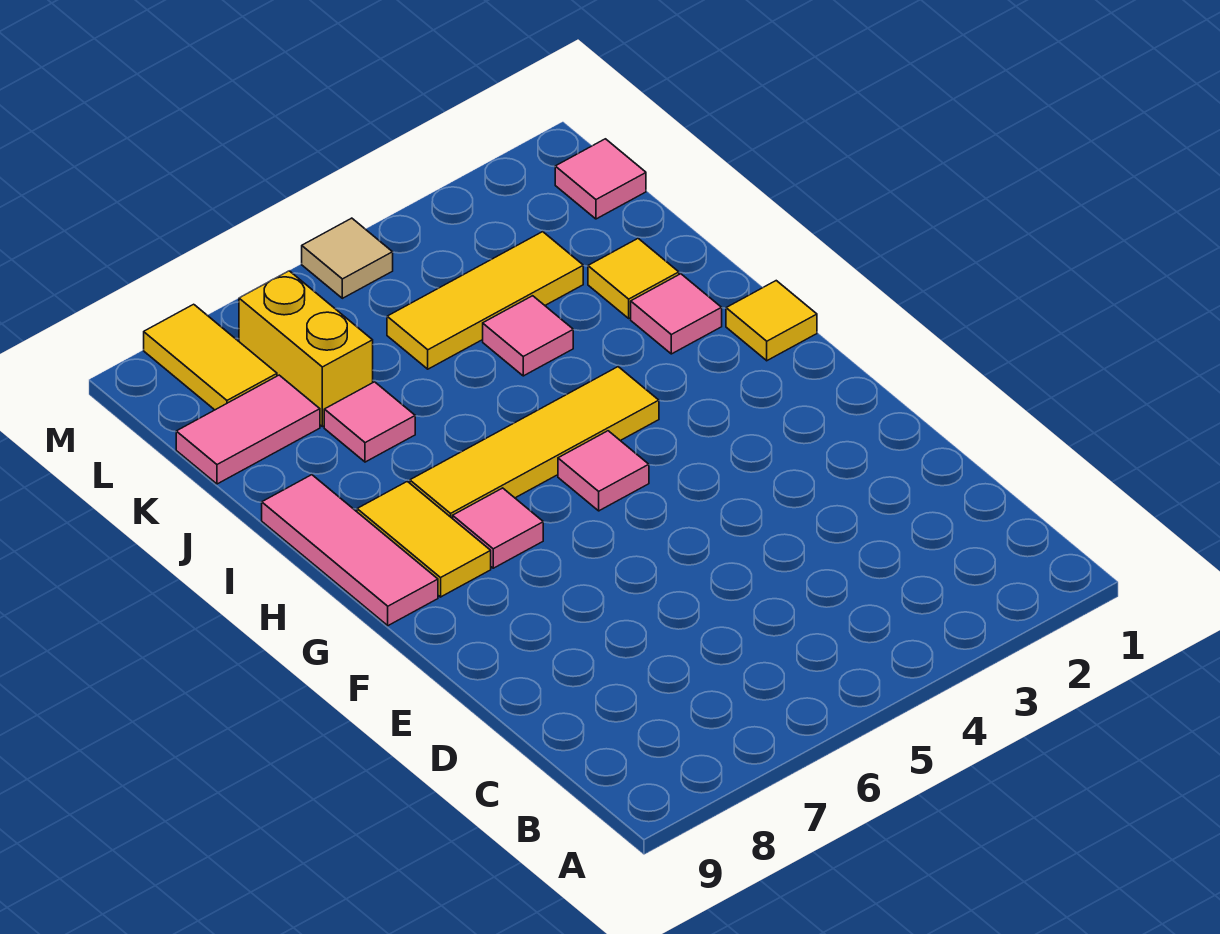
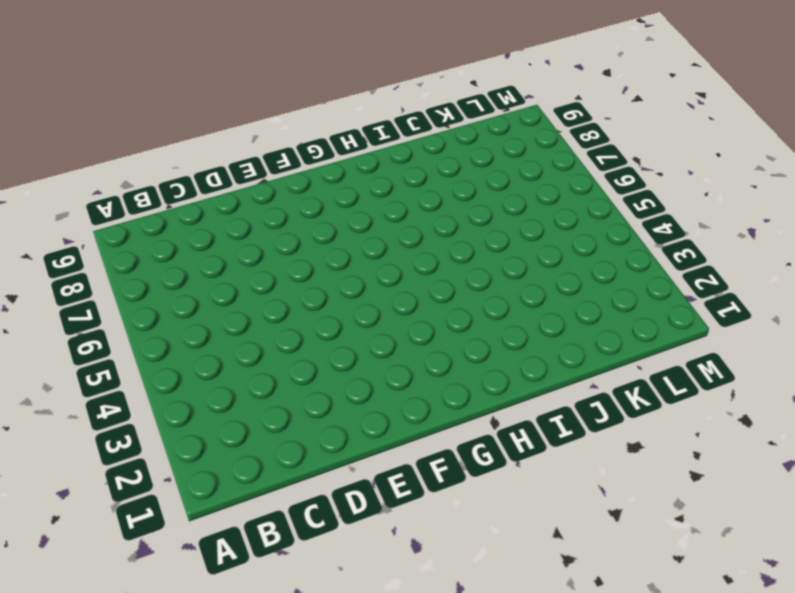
none -> pink tile G5 level 1
none -> pink tile G7 level 1
none -> yellow tile G8:H8 level 1

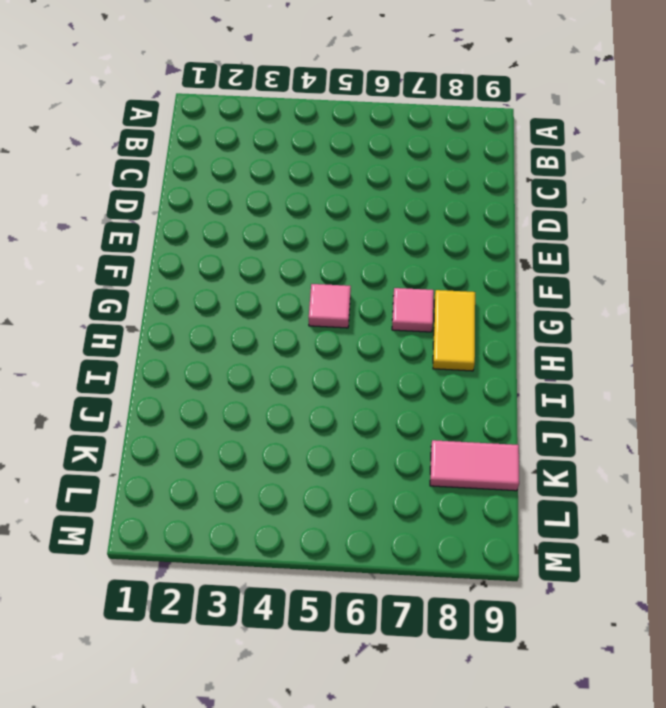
none -> pink tile G9:I9 level 1
none -> yellow tile H1 level 1
none -> yellow tile H4:H7 level 1

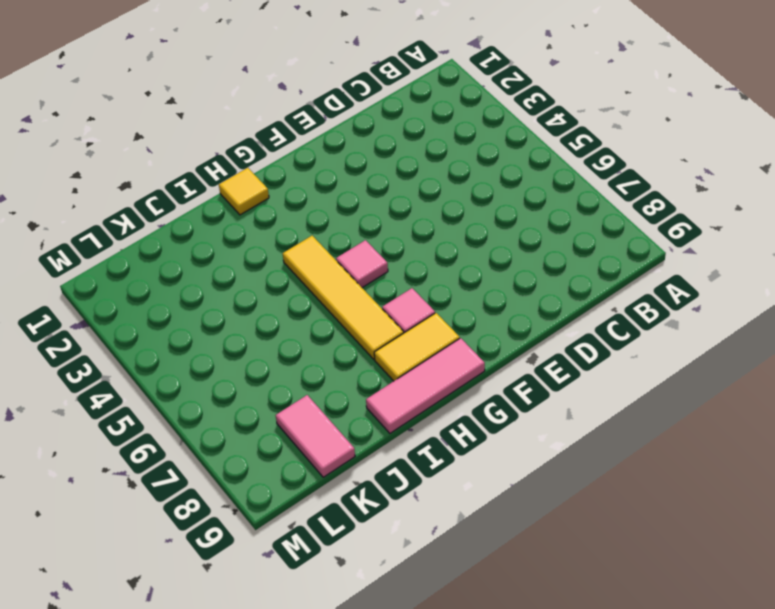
none -> pink tile I2 level 1
none -> yellow tile J2 level 1
none -> pink tile J4 level 1

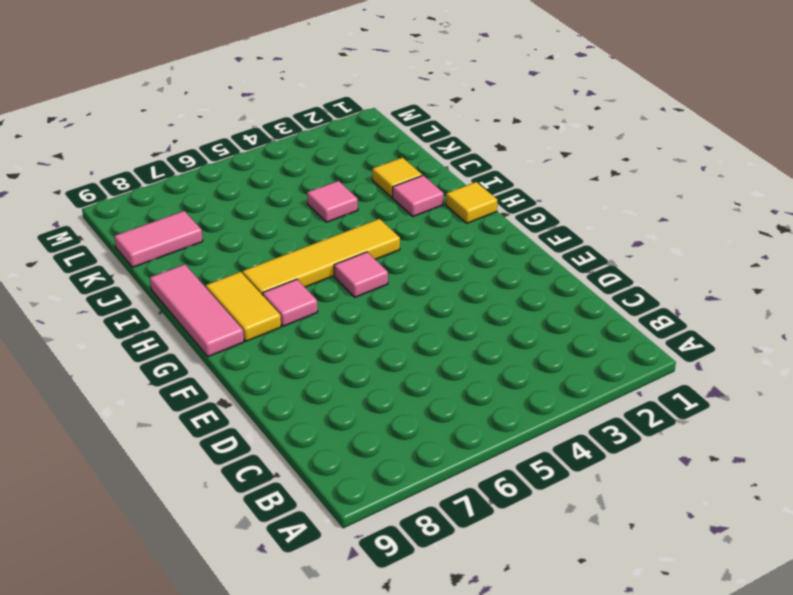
none -> pink tile J7 level 1
none -> yellow tile K3:K5 level 1
none -> yellow brick K7:L7 level 1

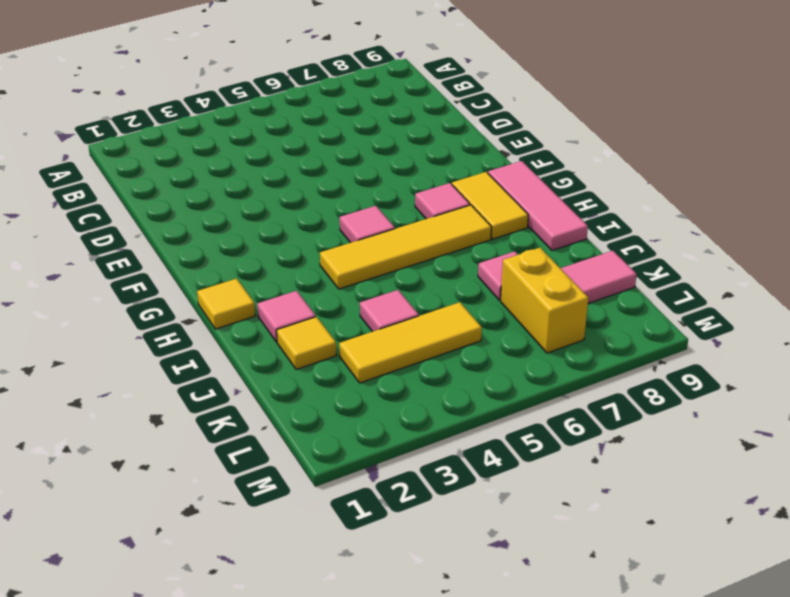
none -> pink tile L1 level 1
none -> yellow tile L8:M8 level 1
none -> tan tile M5 level 1

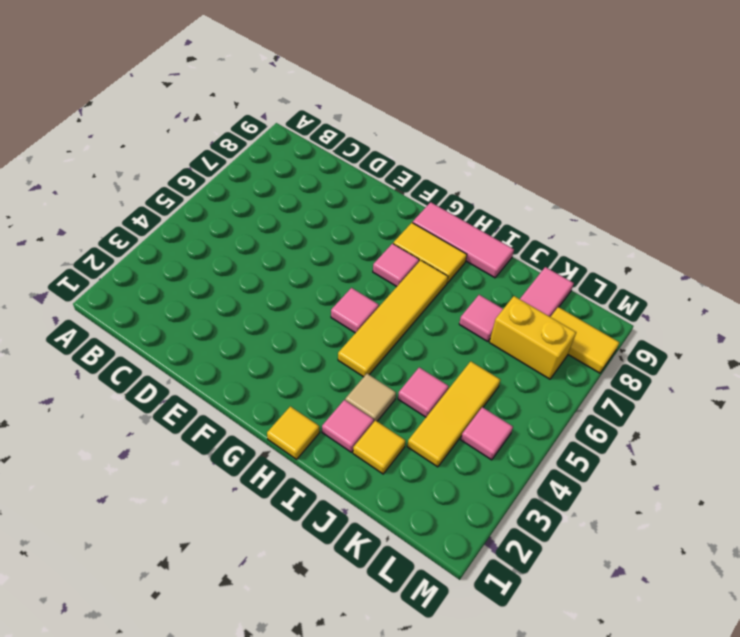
tan tile I3 level 1 -> tan tile M5 level 1
pink tile L4 level 1 -> pink tile L1 level 1

